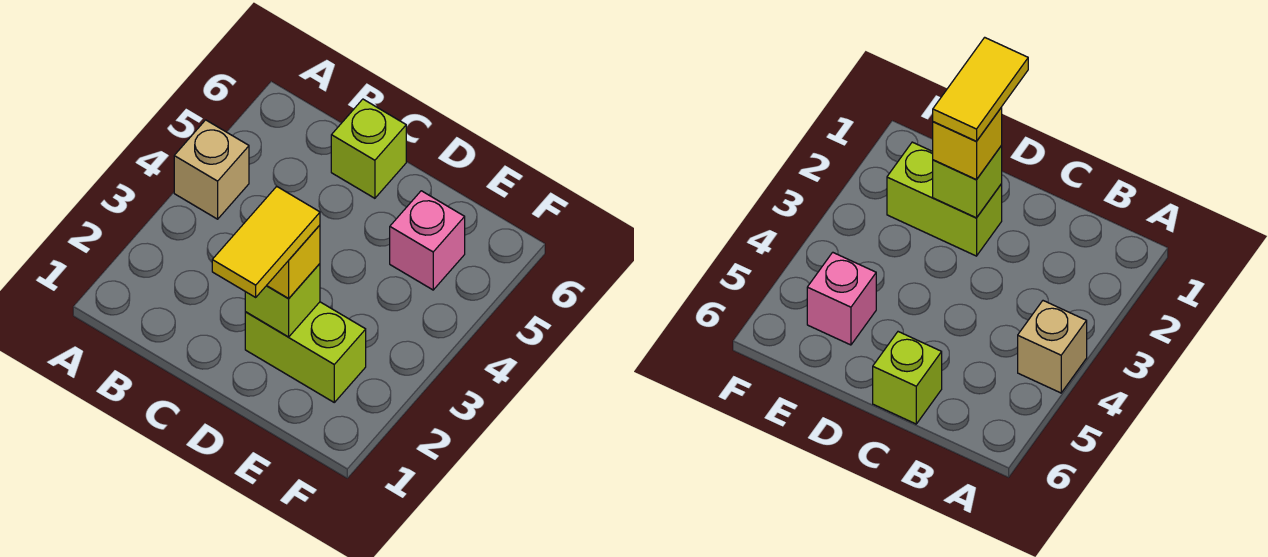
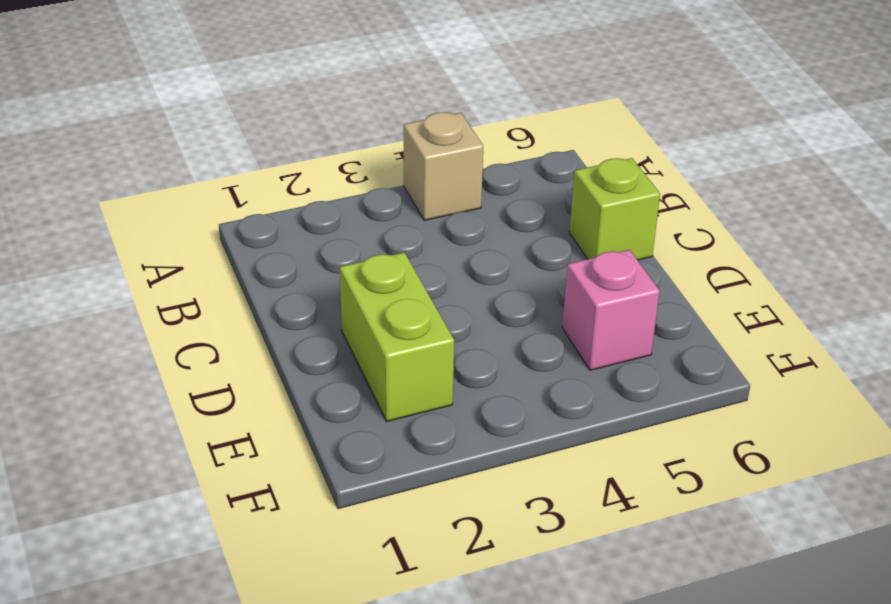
none -> lime brick D2 level 2
none -> yellow brick D2 level 3

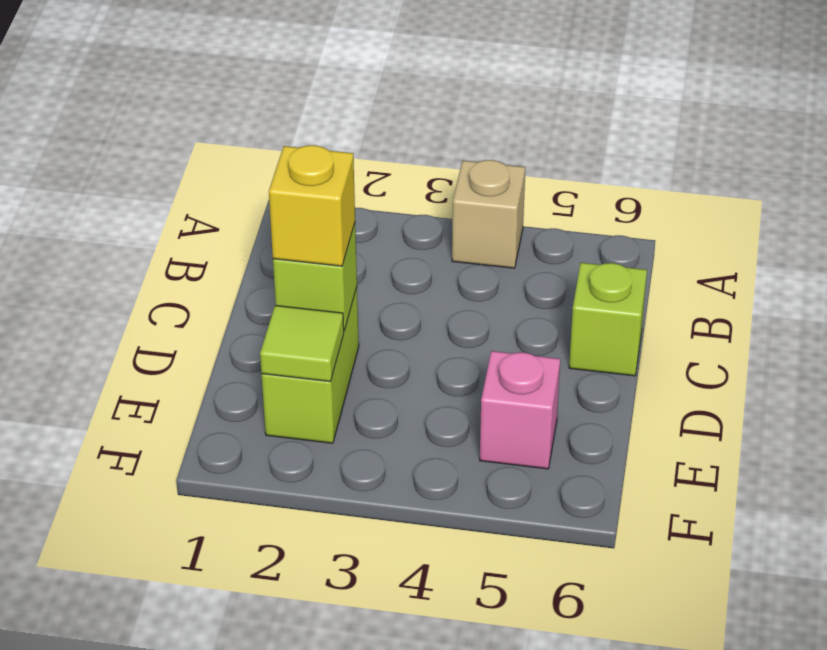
lime tile E2 level 2 -> none
none -> yellow tile D1:D2 level 4

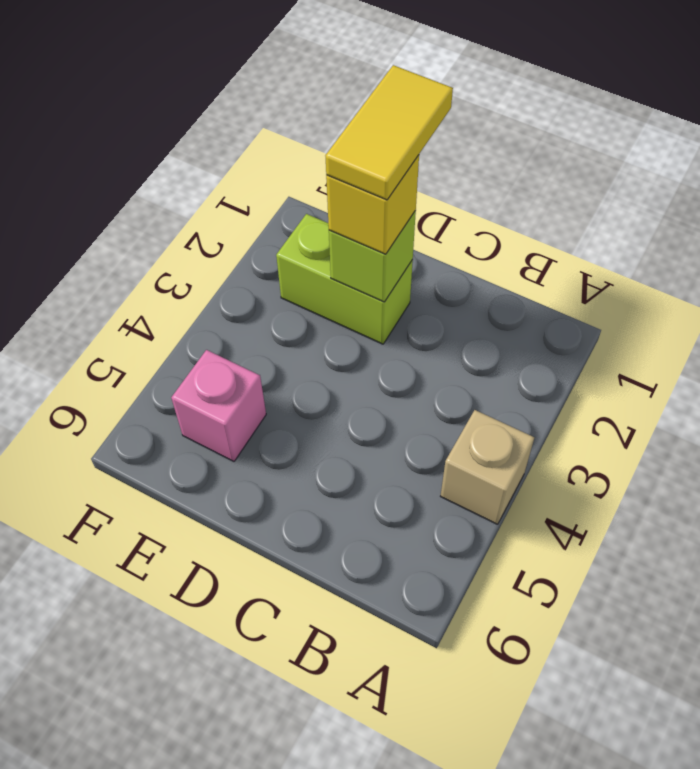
none -> lime brick C6 level 1

